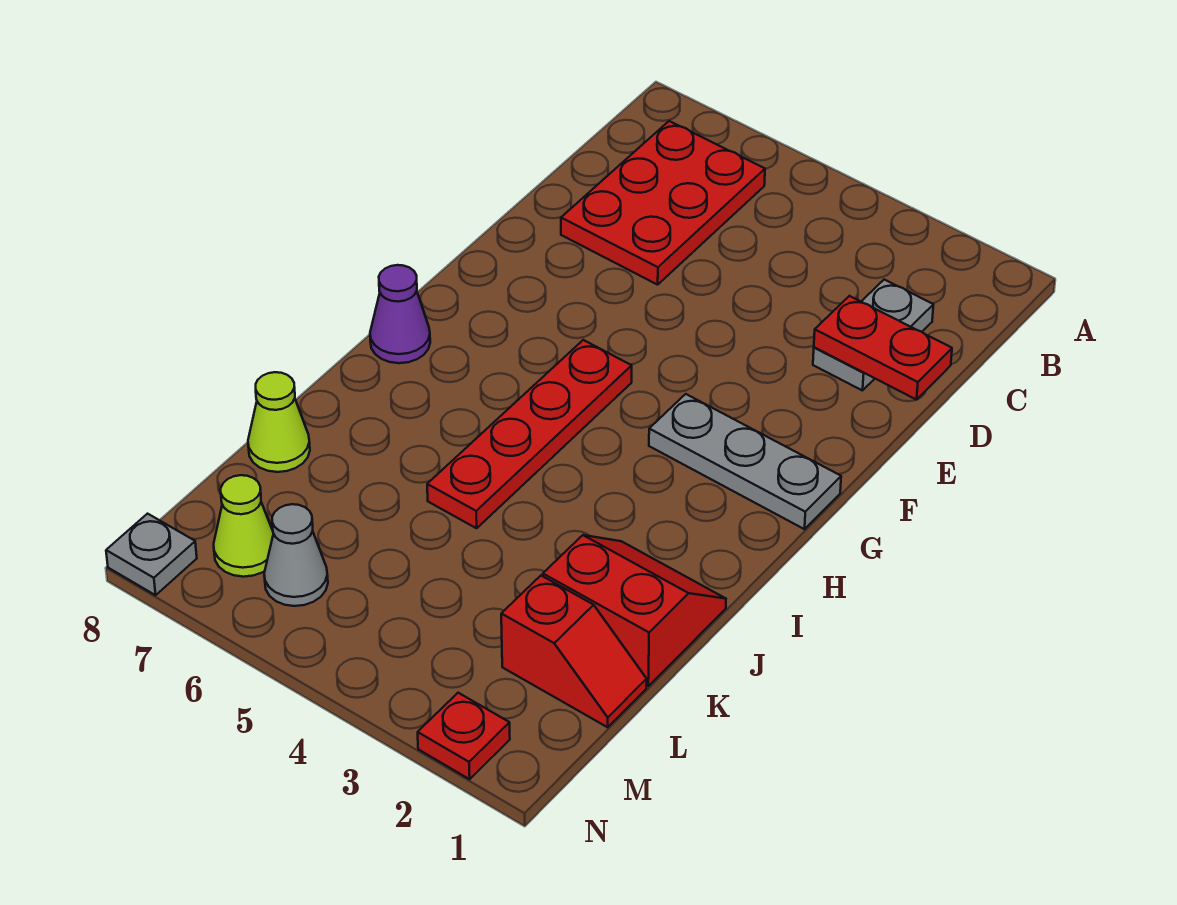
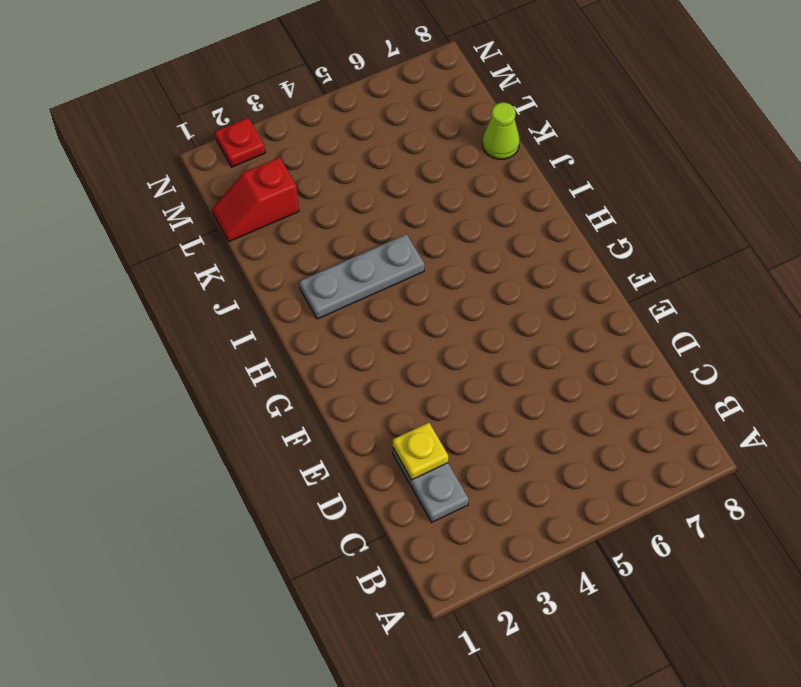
yellow plate D2 level 2 -> red plate D1:D2 level 2
grey plate I2:I4 level 1 -> grey plate G1:G3 level 1
none -> red plate B6:D7 level 1
none -> red plate G5:J5 level 1
none -> purple cone H8 level 1

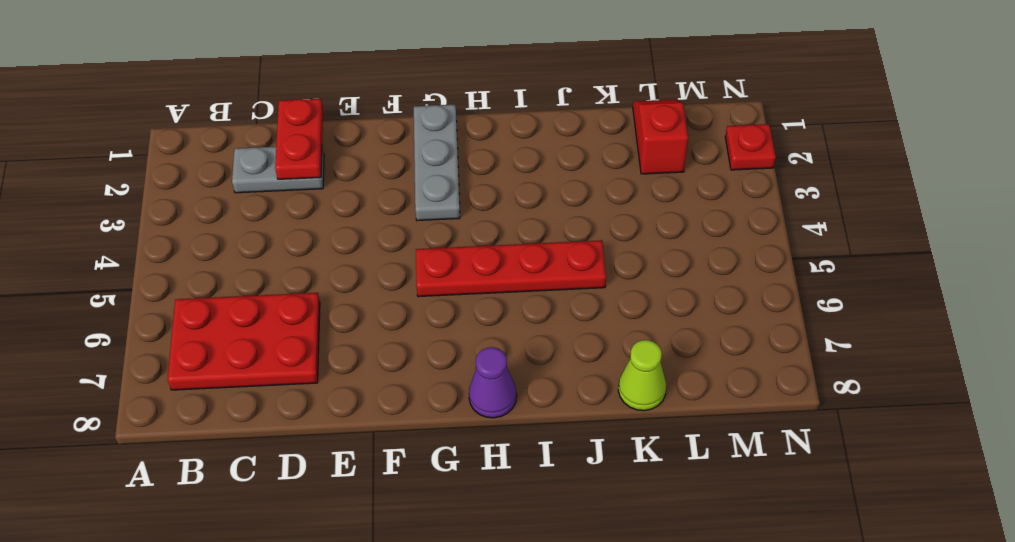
none -> red slope J1:K2 level 1 top K
none -> grey cone M6 level 1
none -> lime cone M7 level 1

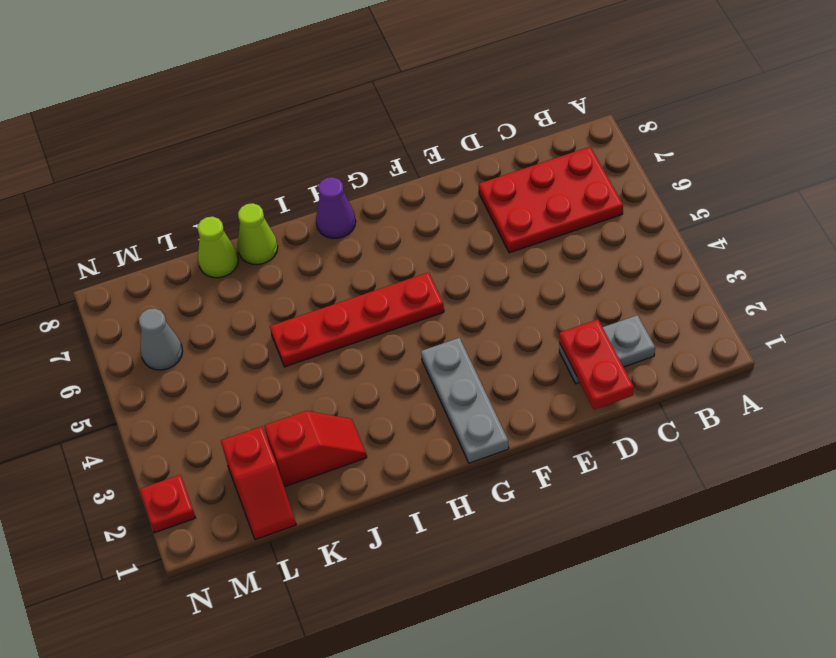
red slope J2:K2 level 1 top K -> red slope J1:K2 level 1 top K
lime cone J8 level 1 -> lime cone M7 level 1
none -> grey plate N8 level 1

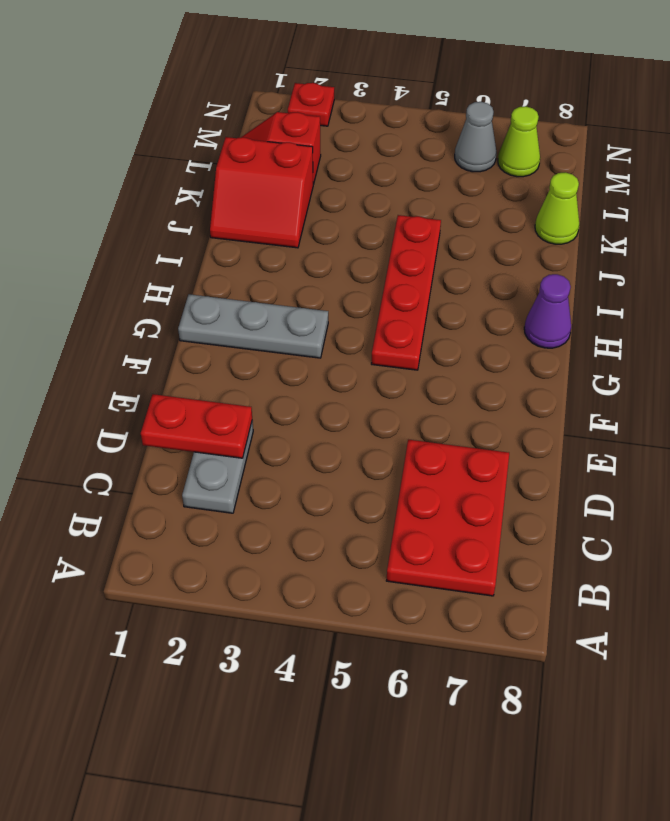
none -> grey plate N8 level 1

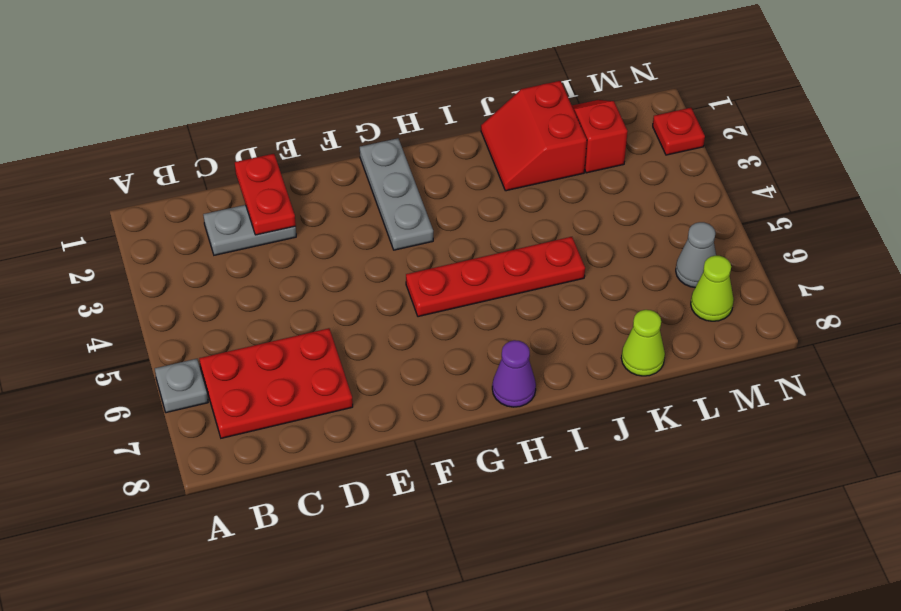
grey plate A6 level 1 -> grey plate N8 level 1

